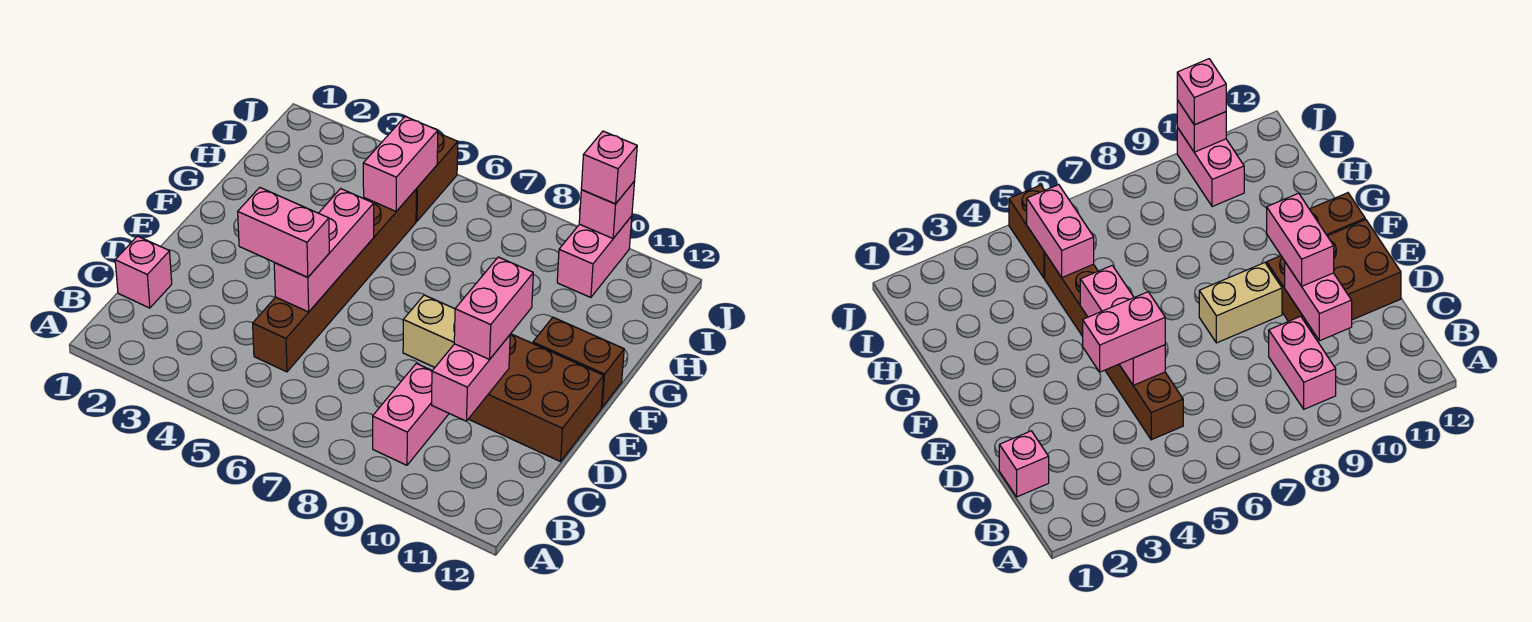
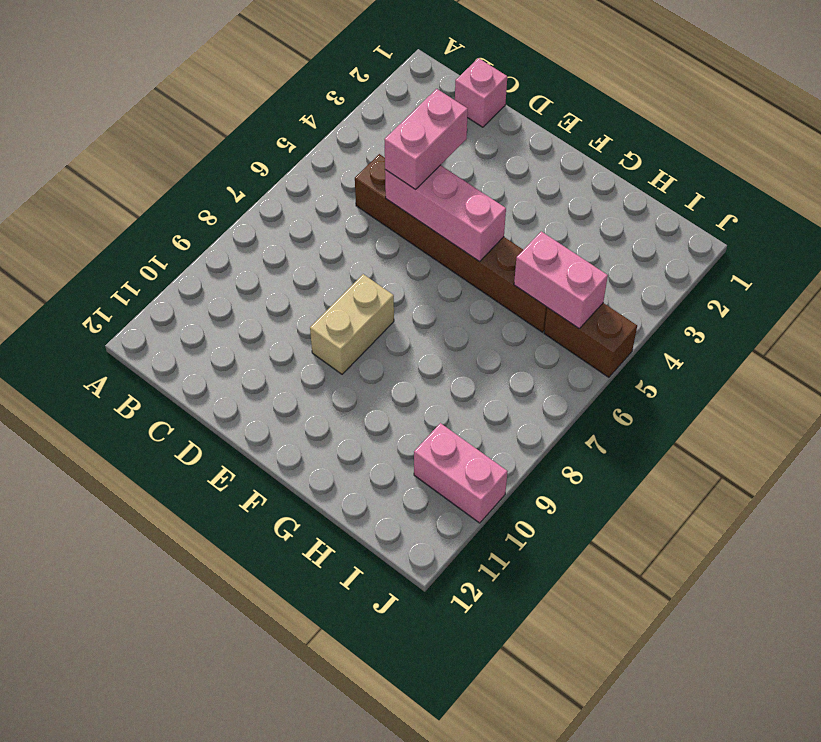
none -> pink brick B9:C9 level 1
none -> brown brick D10:E12 level 1
none -> brown brick F11:F12 level 1

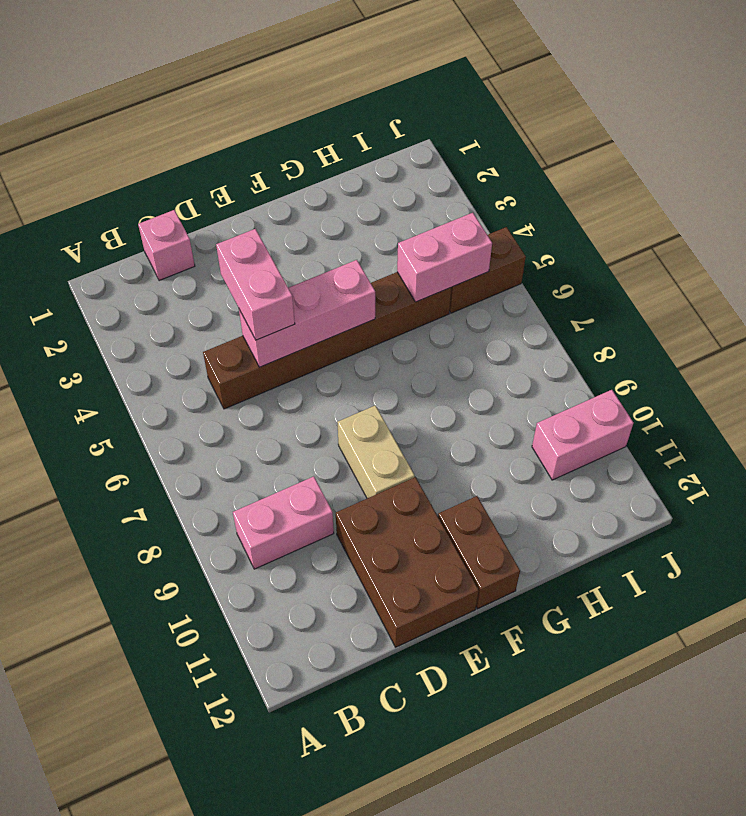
none -> pink brick C10:D10 level 2
none -> pink brick J10 level 2
none -> pink brick D10:E10 level 3

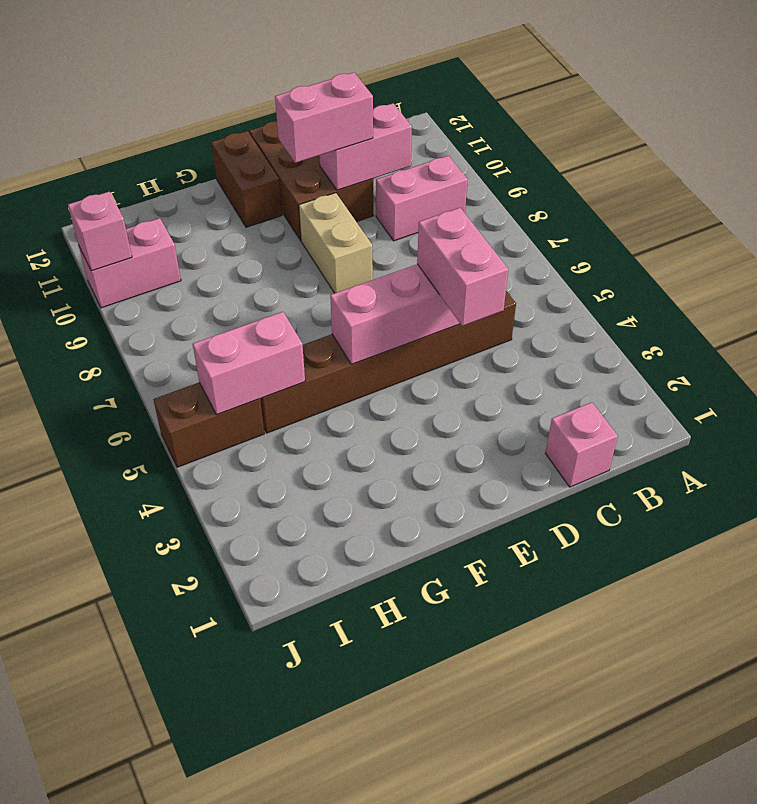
none -> pink brick J10 level 3

